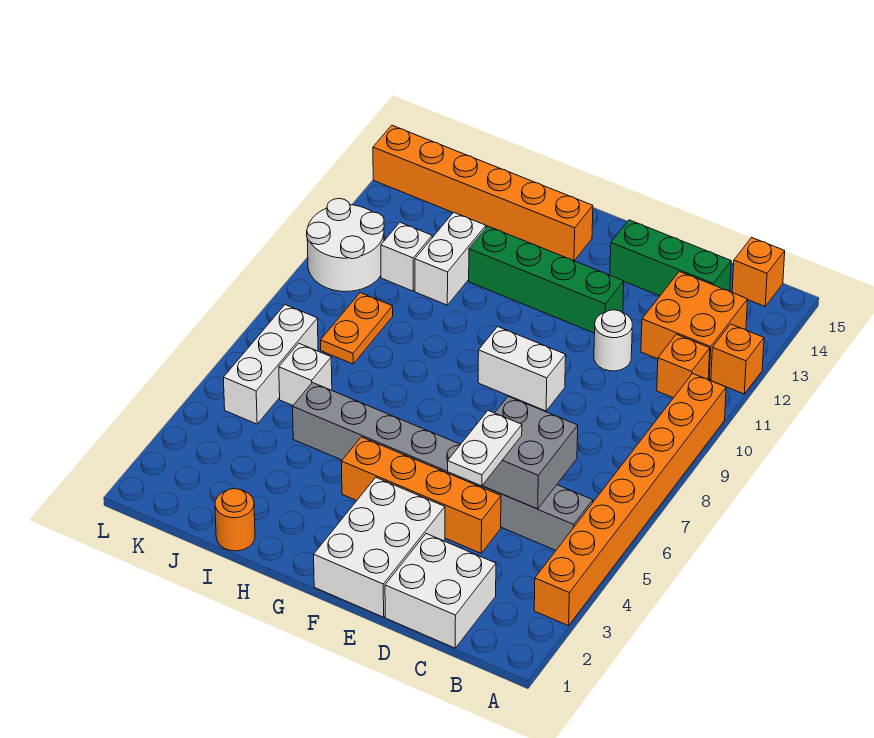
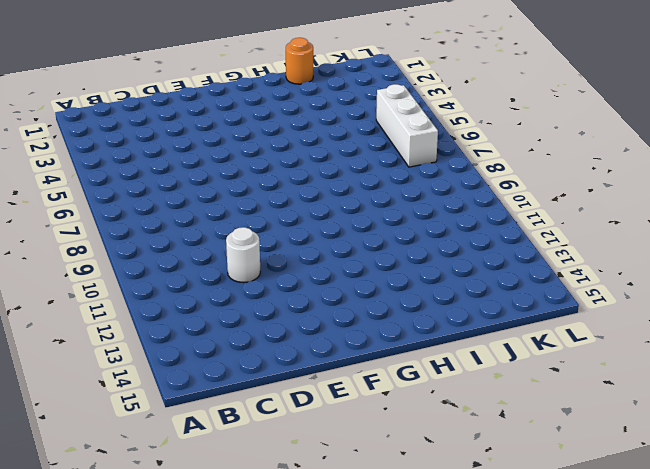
none -> orange brick A3:A10 level 1
none -> orange brick A12 level 1
none -> grey brick B5:I5 level 1

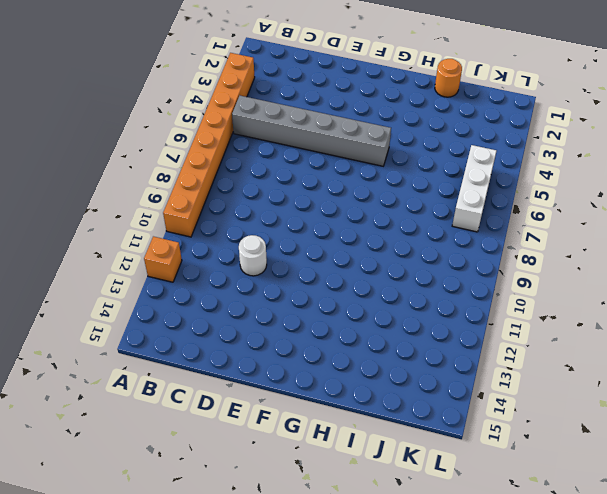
grey brick B5:G5 level 1 -> grey brick B5:I5 level 1
none -> orange brick B11 level 1
none -> orange brick B12:C13 level 1
none -> orange brick B15 level 1

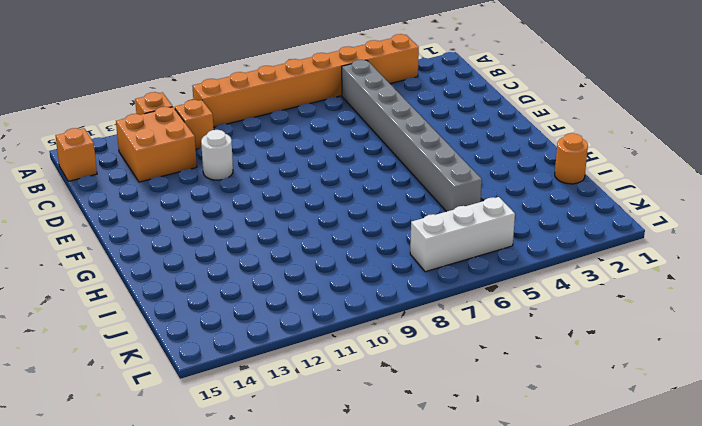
none -> white brick C1:D2 level 1
none -> green brick C14:E14 level 1
none -> orange brick D4:G4 level 1

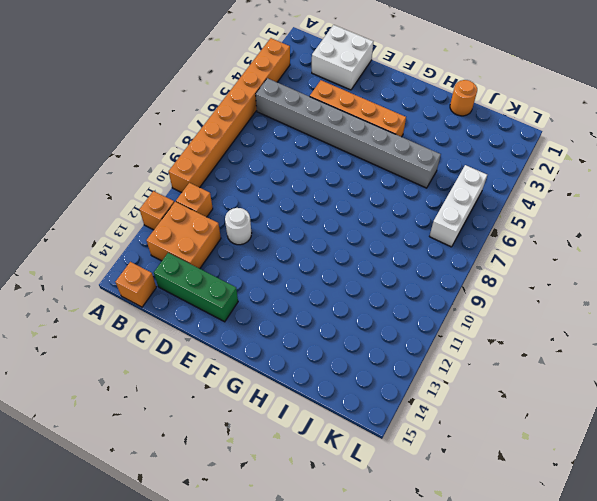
none -> white brick E1:F3 level 1
none -> white brick E9:F9 level 1
none -> green brick E12:H12 level 1

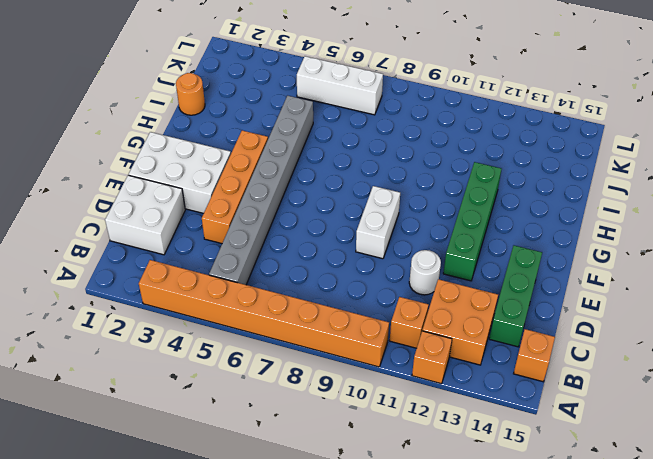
none -> orange brick G14:L14 level 1
none -> white brick I11:I12 level 1
none -> white brick J6 level 1

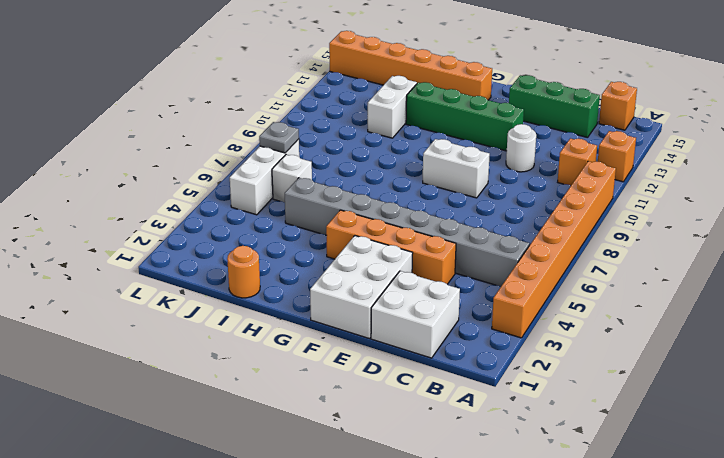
grey plate K7 level 2 -> none
none -> orange brick B12:C13 level 1
none -> orange plate J8:J9 level 1
none -> white brick J11 level 1

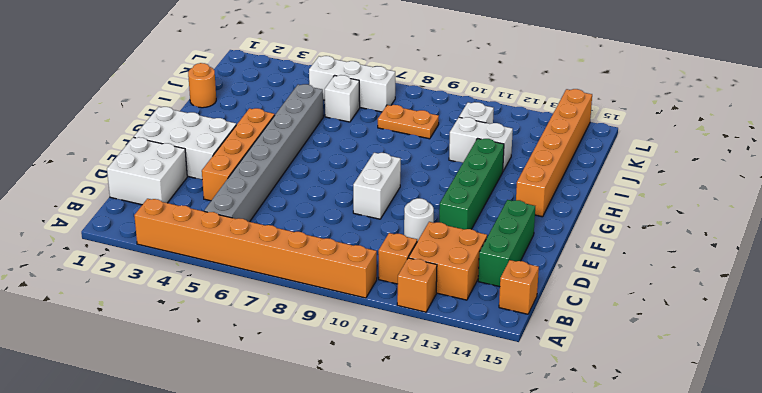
none -> white round brick K10:L11 level 1
none -> grey brick C5:D6 level 2
none -> white plate D4:D5 level 3

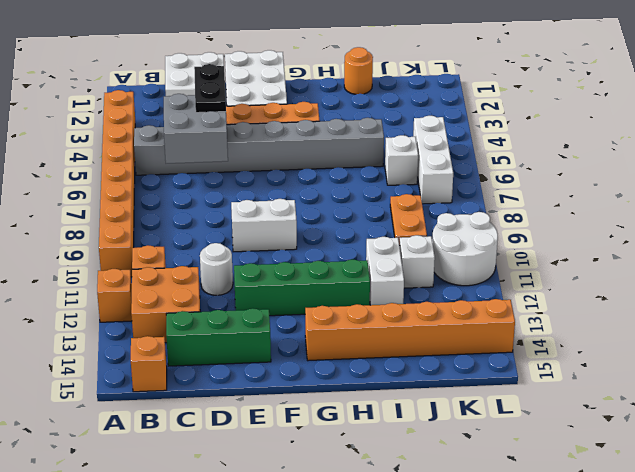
black plate D4:D5 level 3 -> white plate D4:D5 level 3

